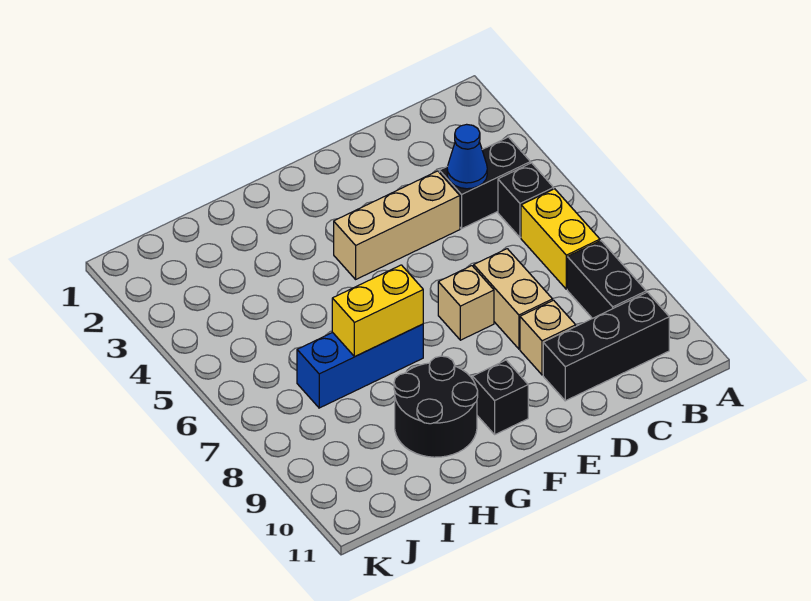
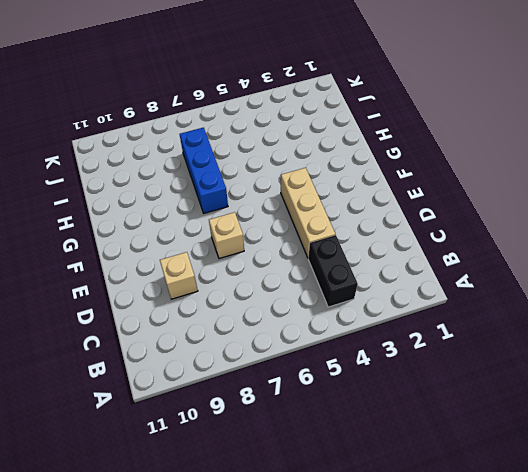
none -> black brick B5 level 1
none -> yellow brick B6:B7 level 1
none -> black brick B8:B9 level 1

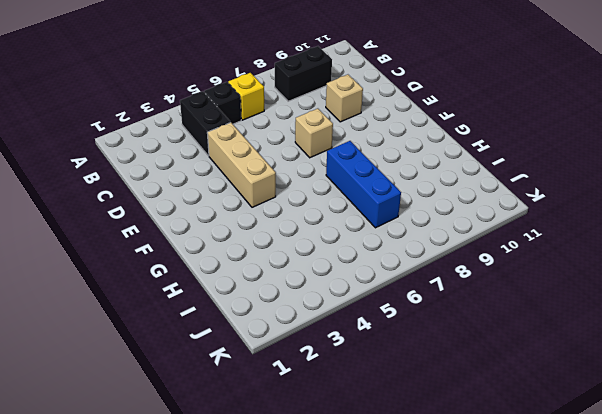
yellow brick B6 level 1 -> yellow brick B6:B7 level 1
none -> black brick B10:D10 level 1
none -> tan brick D7:D8 level 1
none -> black brick F10 level 1

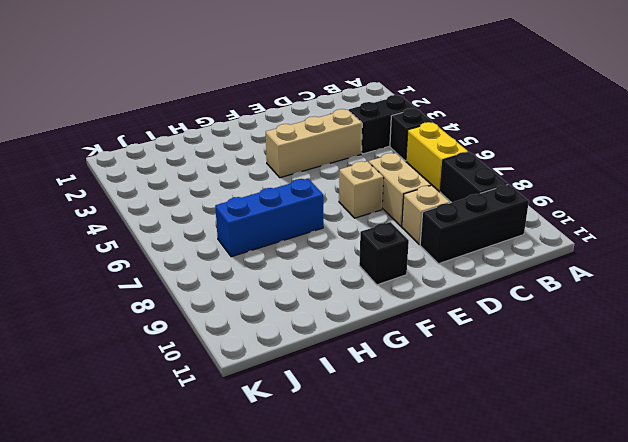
none -> black round brick G9:H10 level 1
none -> blue cone C4 level 2
none -> yellow brick G7:H7 level 2

